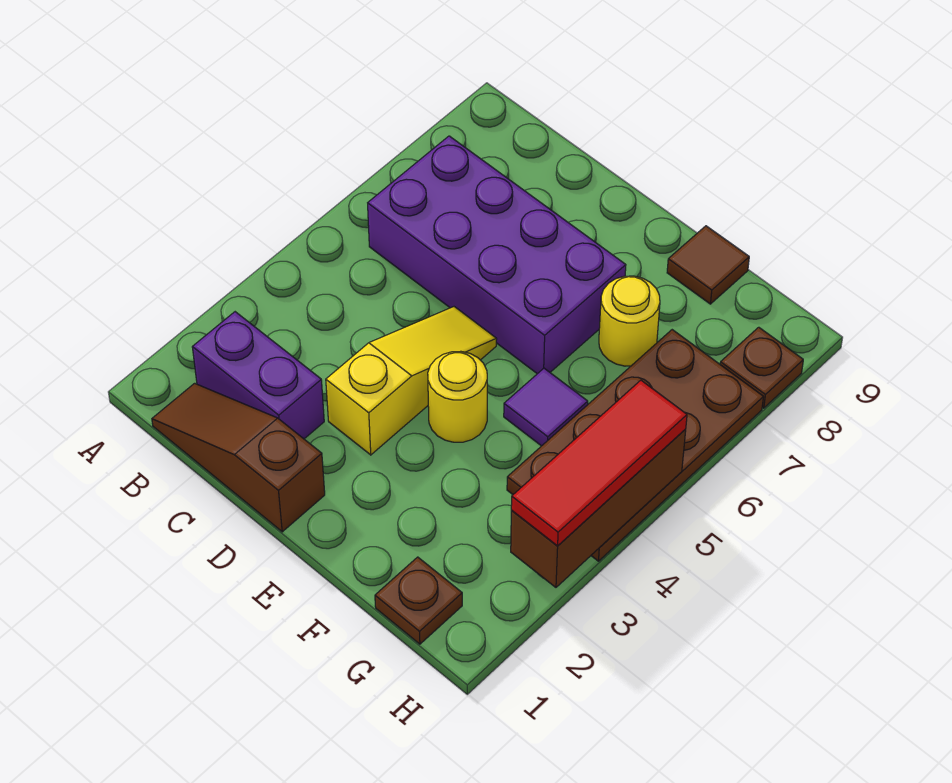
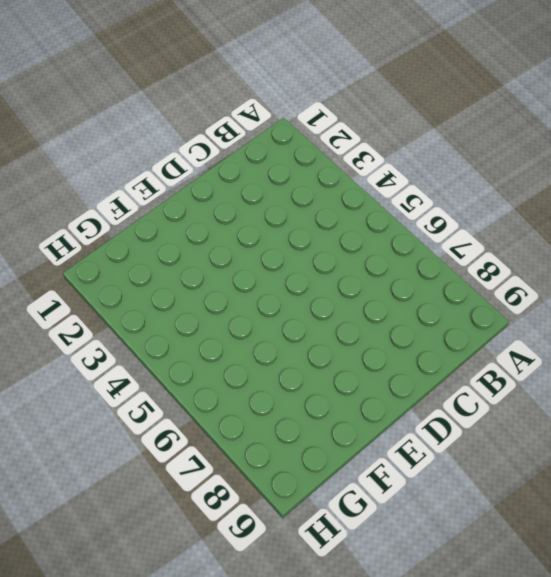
none -> brown slope B1:D1 level 1 top D
none -> purple brick B2:C2 level 1
none -> purple brick B6:E7 level 1

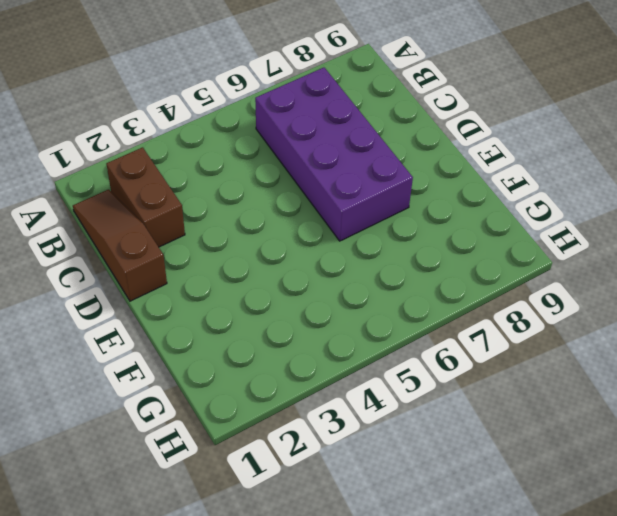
brown brick B2:C2 level 1 -> purple brick B2:C2 level 1
none -> yellow slope D3:D5 level 1 top 3
none -> yellow round brick E4 level 1
none -> purple tile F5 level 1

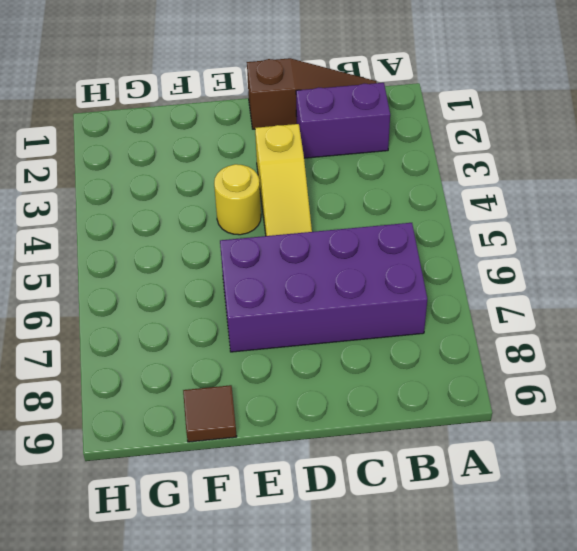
none -> purple tile F5 level 1
none -> yellow round brick F7 level 1
none -> brown plate G1 level 1

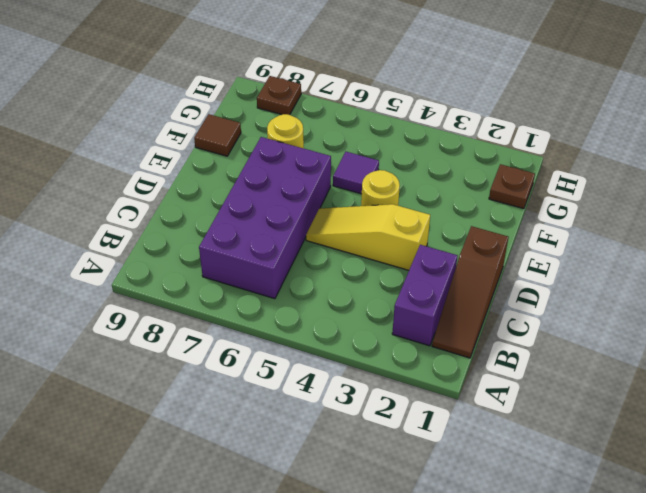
none -> brown plate G4:H7 level 1
none -> brown brick H3:H5 level 2
none -> red tile H3:H5 level 3

